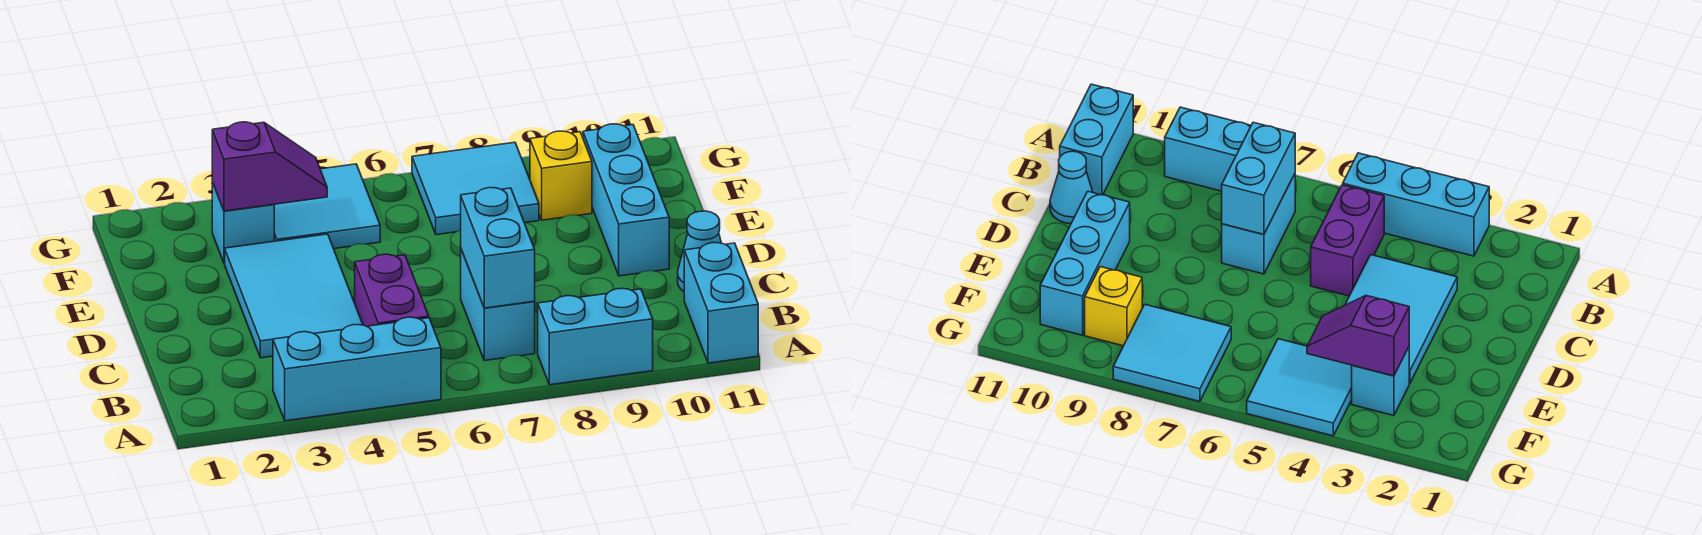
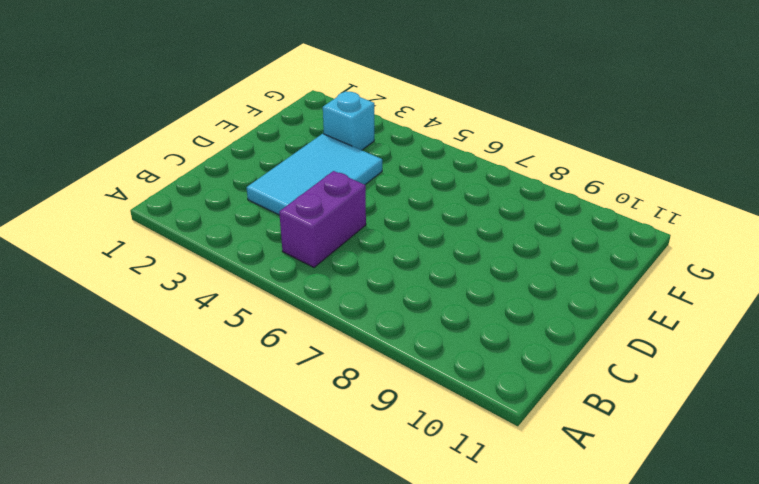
none -> cyan brick A3:A5 level 1
none -> cyan brick A8:A9 level 1
none -> cyan brick A11:B11 level 1

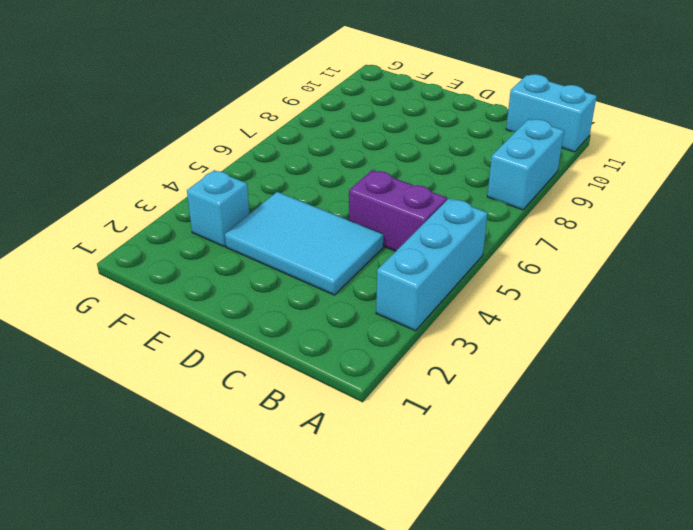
none -> cyan brick B7:C7 level 1
none -> cyan cone C11 level 1
none -> cyan brick D10:F10 level 1

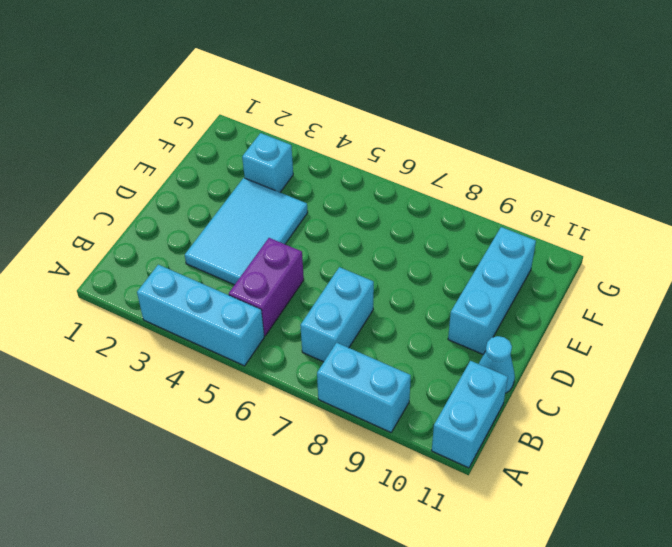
none -> cyan tile F4:G5 level 1
none -> cyan tile F7:G8 level 1
none -> yellow brick F9 level 1

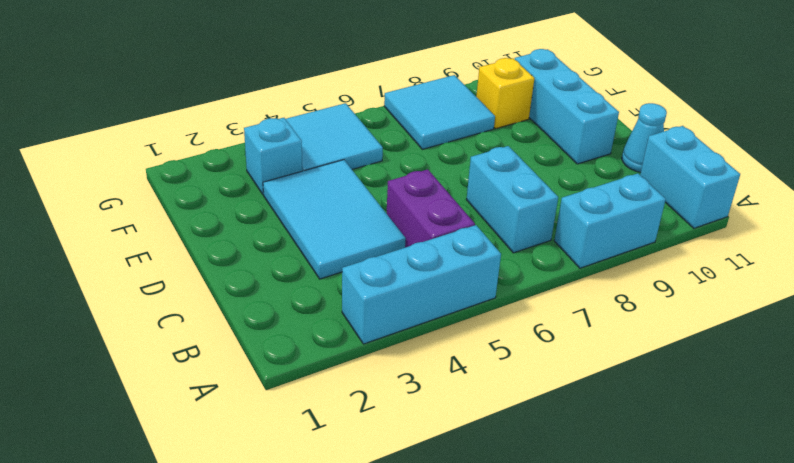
none -> cyan brick B7:C7 level 2
none -> purple slope F3:F4 level 2 top 3

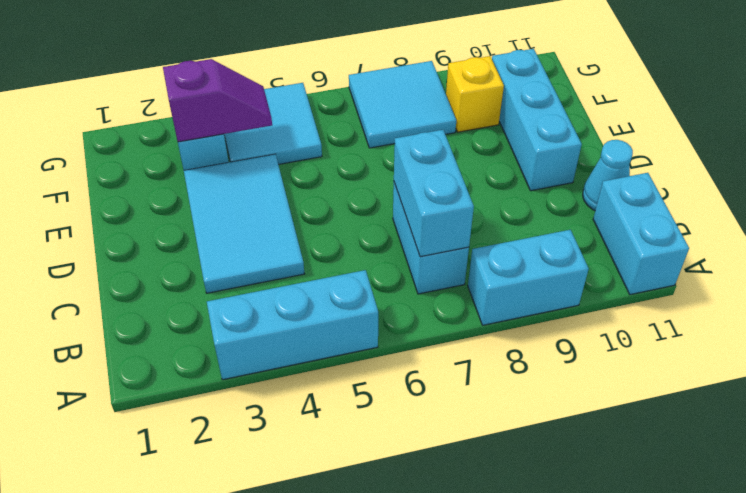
none -> purple brick B5:C5 level 1

